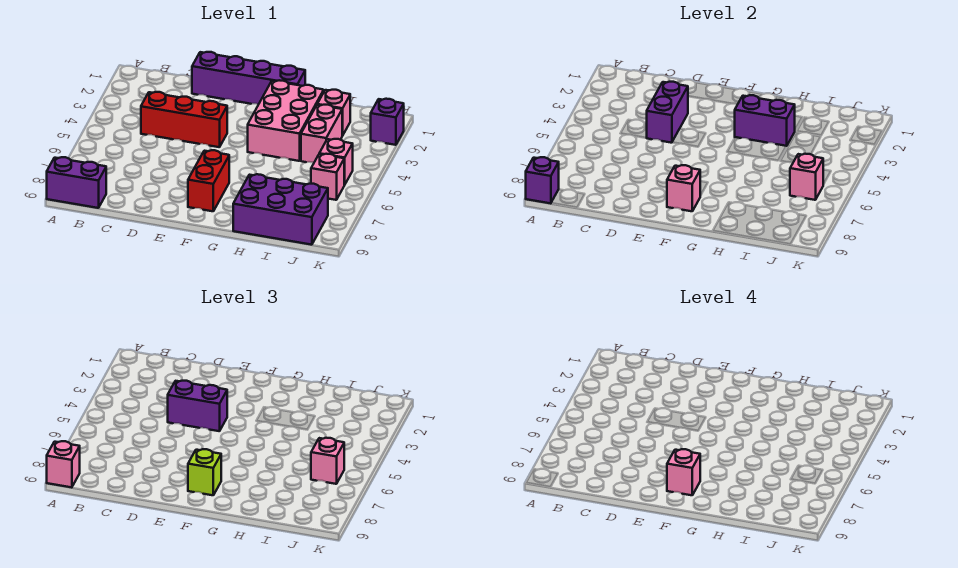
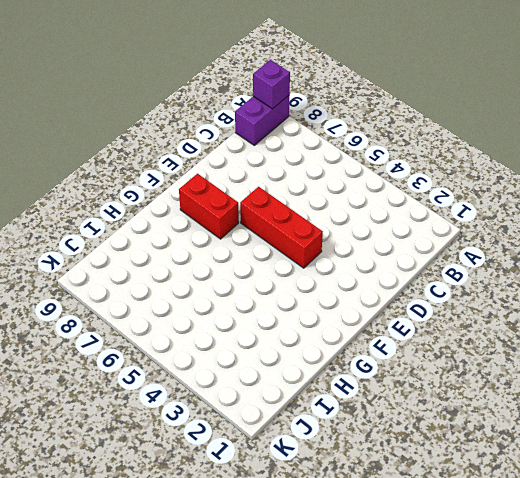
red brick E4:E6 level 1 -> red brick C4:E4 level 1
none -> purple brick D1:G1 level 1
none -> pink brick G2:H4 level 1
none -> purple brick H8:J9 level 1

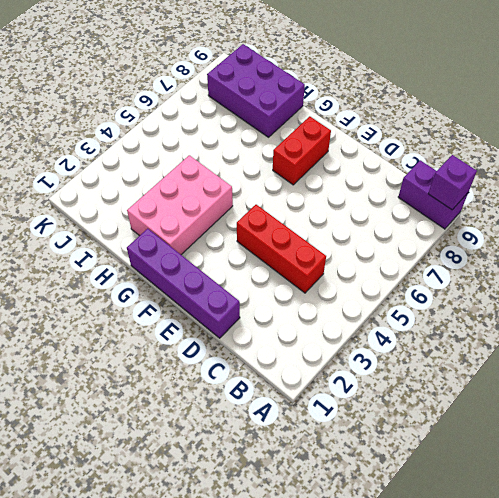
none -> pink brick I2 level 1
none -> pink brick I3:I4 level 1
none -> pink brick J5 level 1

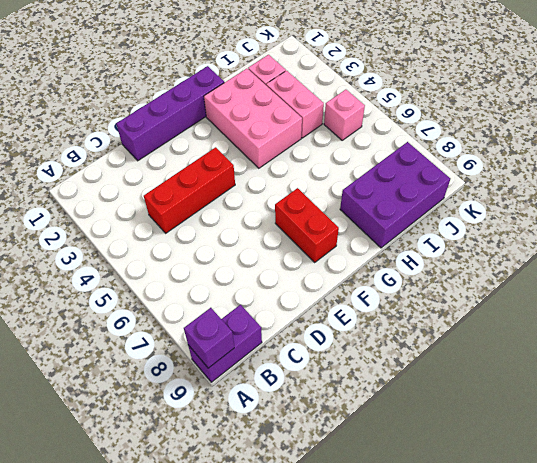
none -> pink brick J6 level 1
none -> purple brick K2 level 1
none -> purple brick D3:D4 level 2

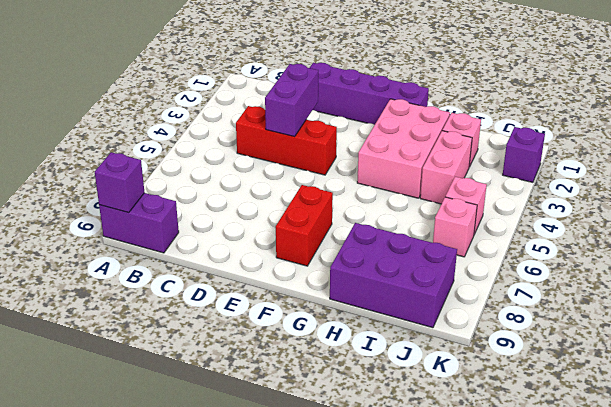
none -> pink brick F8 level 2
none -> purple brick G3:H3 level 2
none -> pink brick J6 level 2

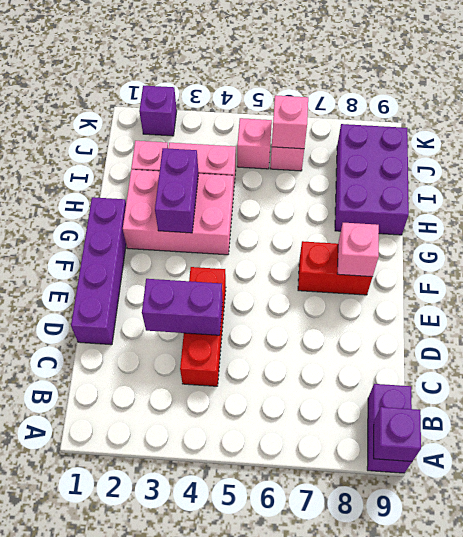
none -> pink brick A9 level 3
none -> purple brick D4:E4 level 3
none -> lime brick F8 level 3

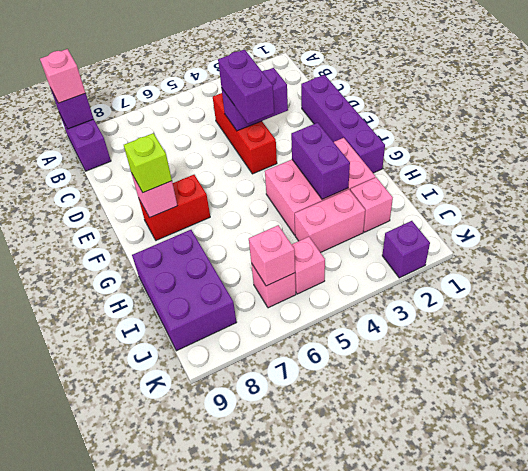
none -> pink brick J6 level 3
none -> pink brick F8 level 4

